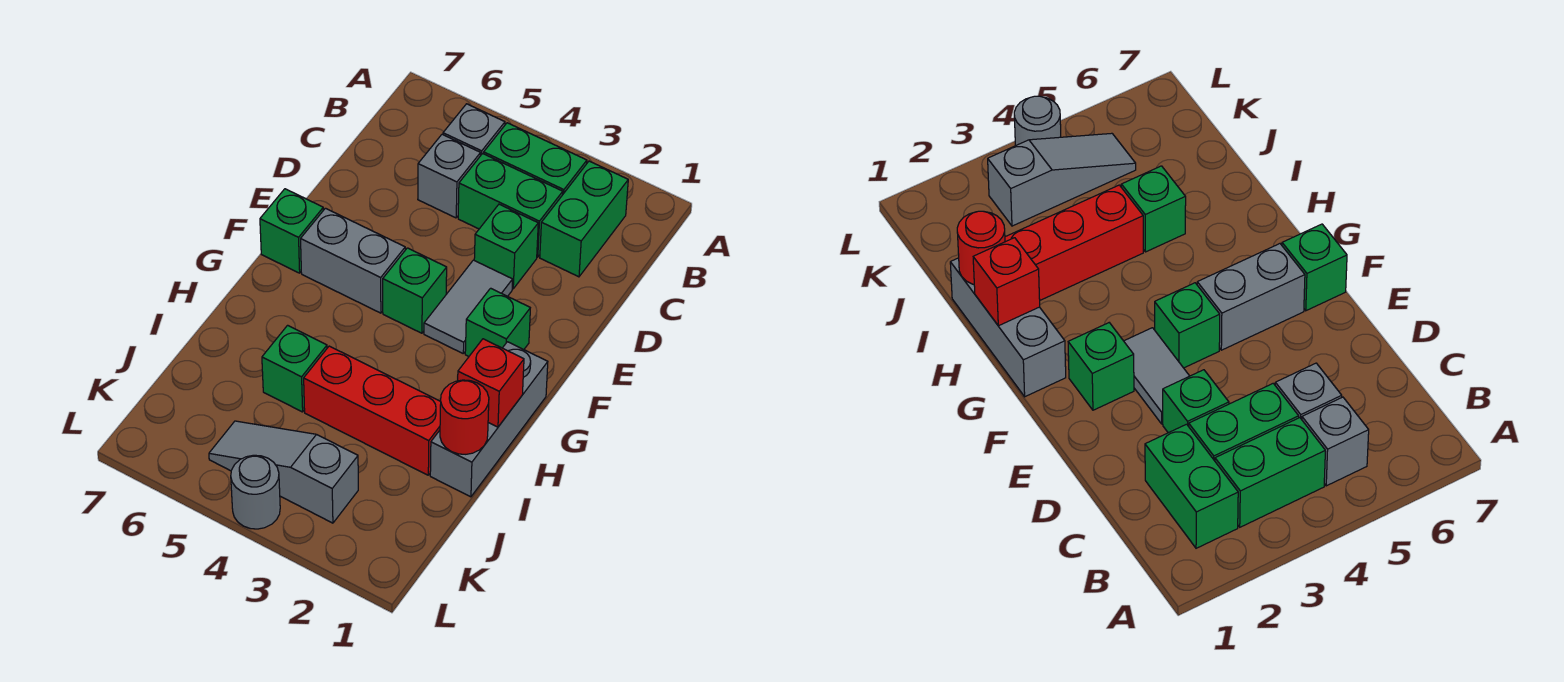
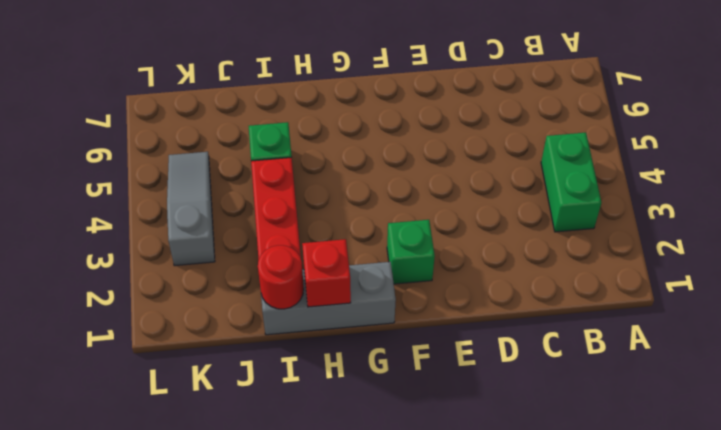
none -> green brick B2:C2 level 1
none -> grey brick B5 level 1
none -> green brick C3:C4 level 1

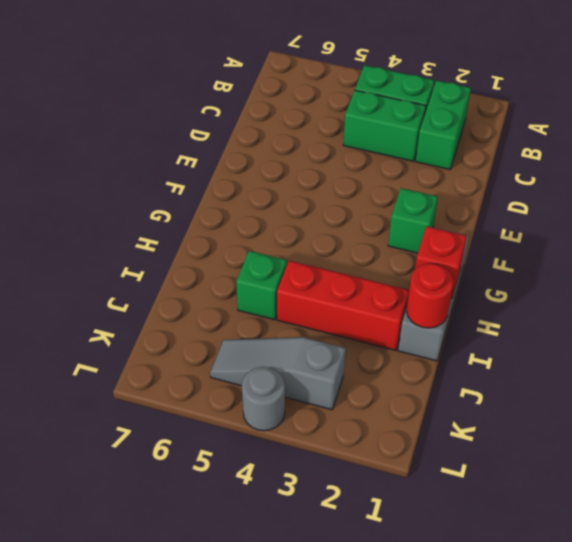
none -> grey brick B5 level 1
none -> grey brick C5 level 1
none -> green brick D3 level 1

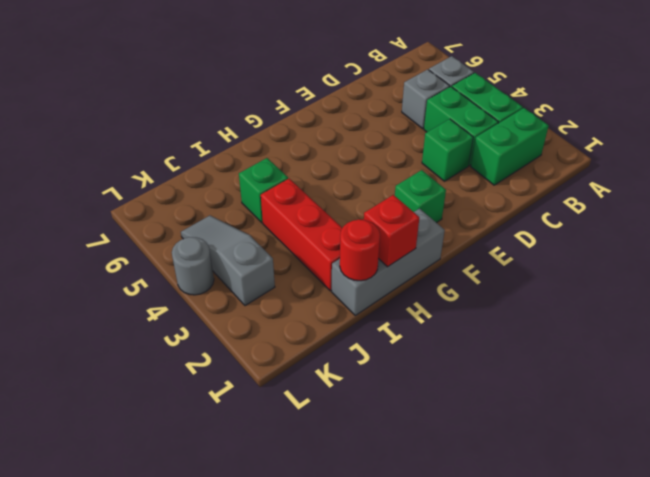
none -> grey tile E3:F3 level 1
none -> green brick F4 level 1
none -> grey brick F5:F6 level 1

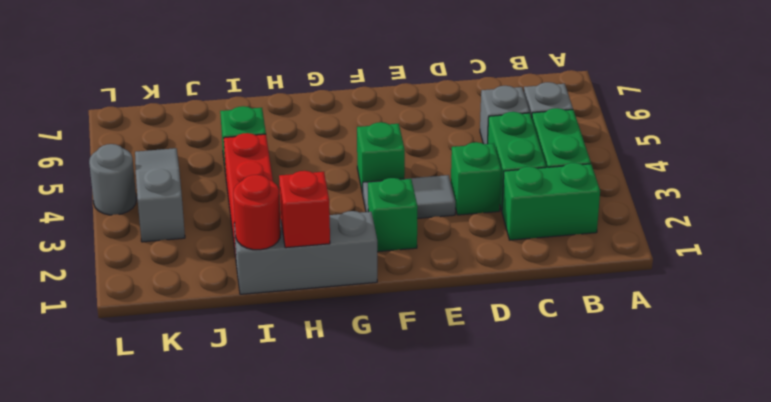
none -> grey brick F5:F6 level 1
none -> green brick F7 level 1

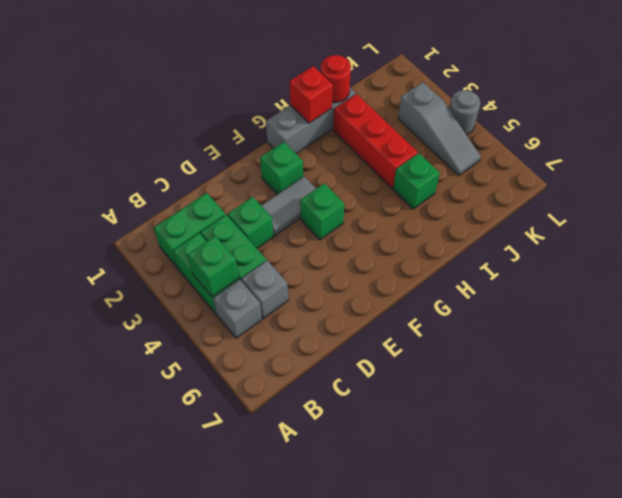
green brick B4 level 2 -> green brick F7 level 1
none -> grey brick F5:F6 level 1

